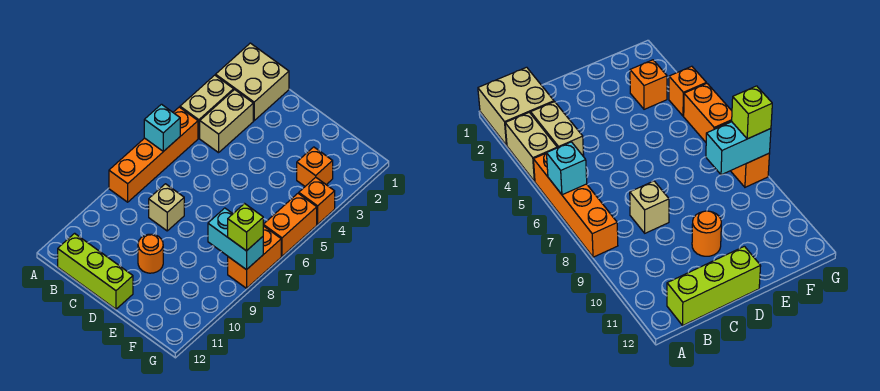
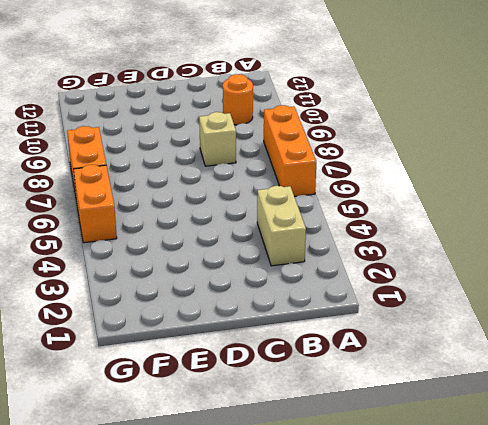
orange brick A6:A8 level 1 -> orange brick A5:A8 level 1
orange round brick B10 level 1 -> orange round brick D10 level 1
none -> tan brick A1:B2 level 1
none -> tan brick A3:A4 level 1
none -> lime brick B12:D12 level 1

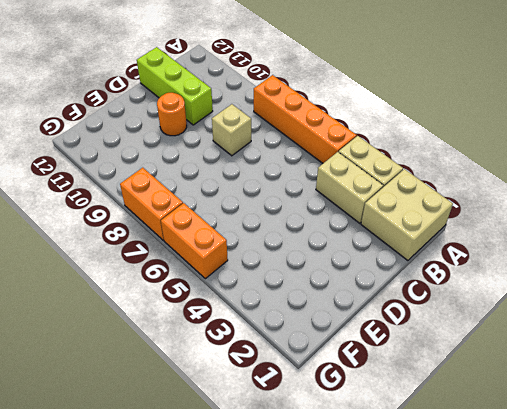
lime brick C10:C12 level 1 -> lime brick B12:D12 level 1
none -> orange brick F3 level 1
none -> orange brick G4 level 1
none -> cyan brick A6 level 2

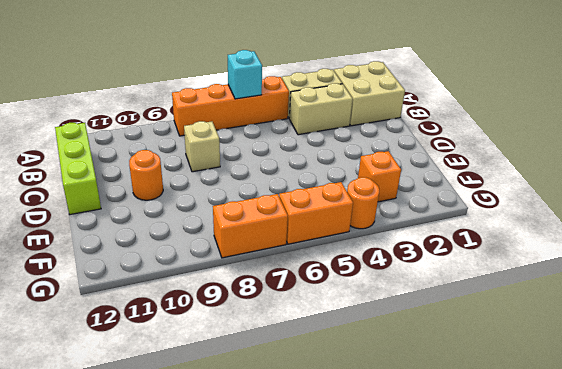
orange round brick G4 level 1 -> orange brick G4 level 1
none -> cyan brick F8:G8 level 2
none -> lime brick G8 level 3

